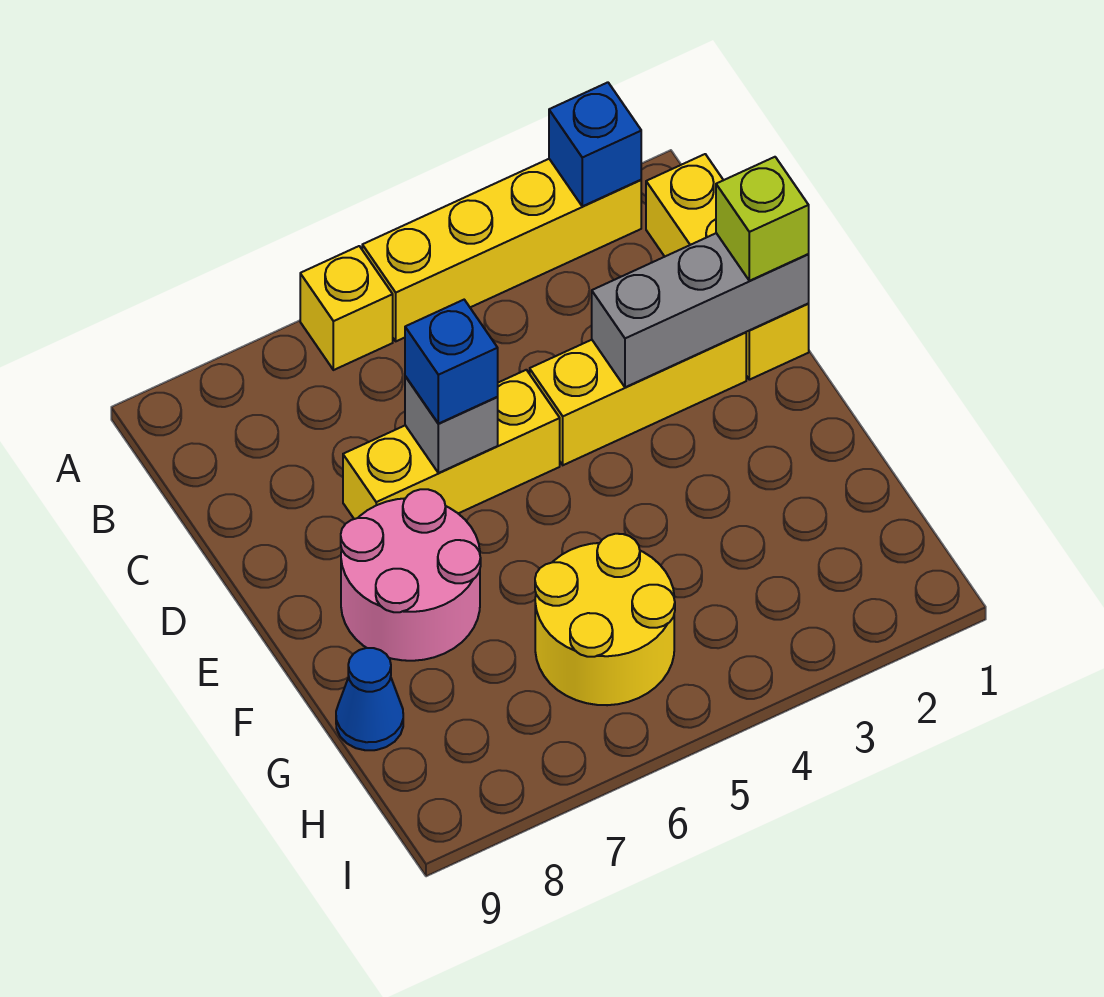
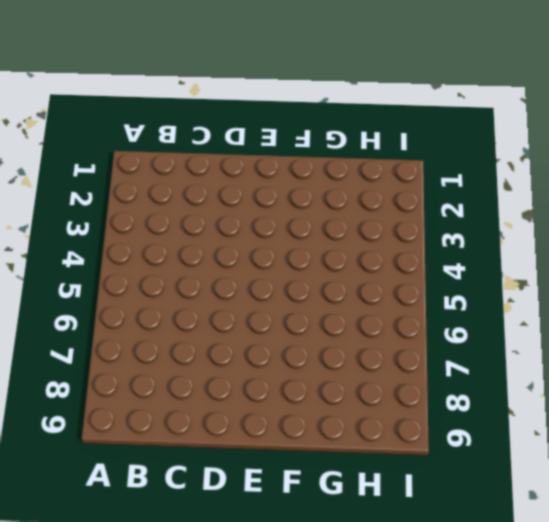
none -> yellow brick A2:A5 level 1
none -> yellow brick A6 level 1
none -> yellow brick B1:D1 level 1

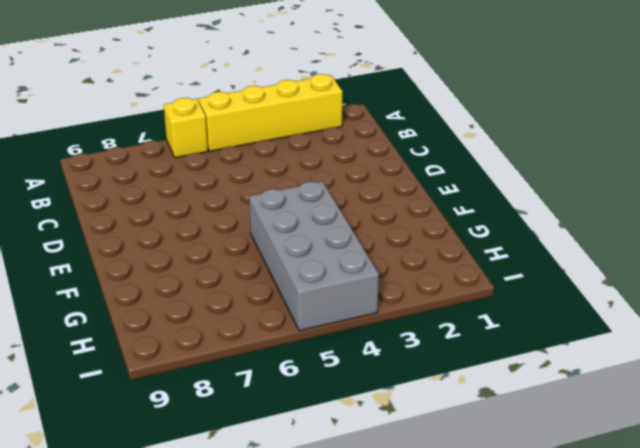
grey brick F4:I5 level 1 -> yellow round brick G5:H6 level 1
none -> yellow brick B1:D1 level 1
none -> yellow brick D2:D4 level 1
none -> yellow brick D5:D7 level 1

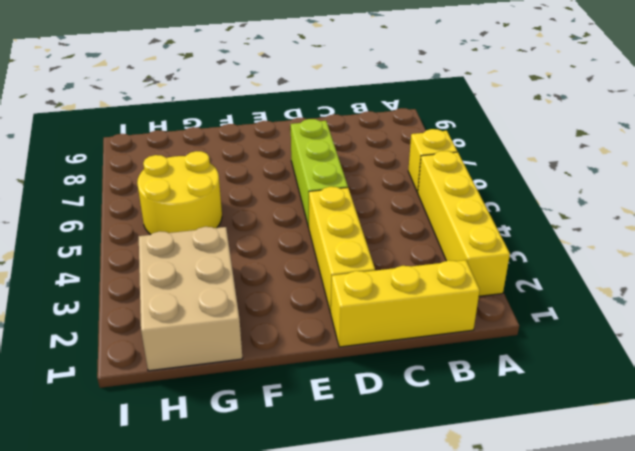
lime brick D5:D7 level 1 -> yellow brick D5:D7 level 1
tan brick G1:H3 level 1 -> none
none -> pink round brick E7:F8 level 1
none -> blue cone G9 level 1
none -> blue brick A2 level 2

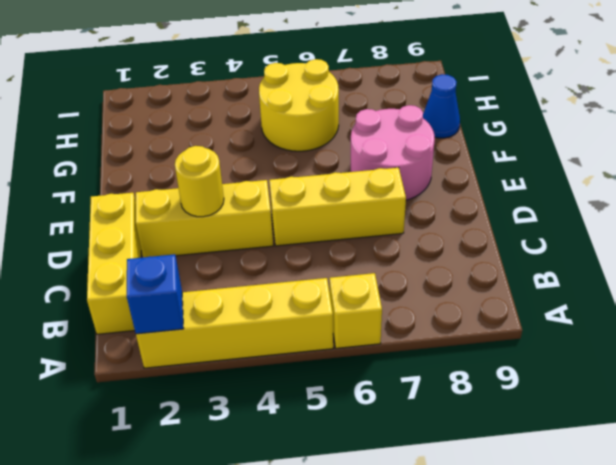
yellow round brick D3 level 2 -> grey brick D1:D3 level 2
none -> grey brick D6 level 2
none -> lime brick D1 level 3
none -> blue brick D6 level 3

